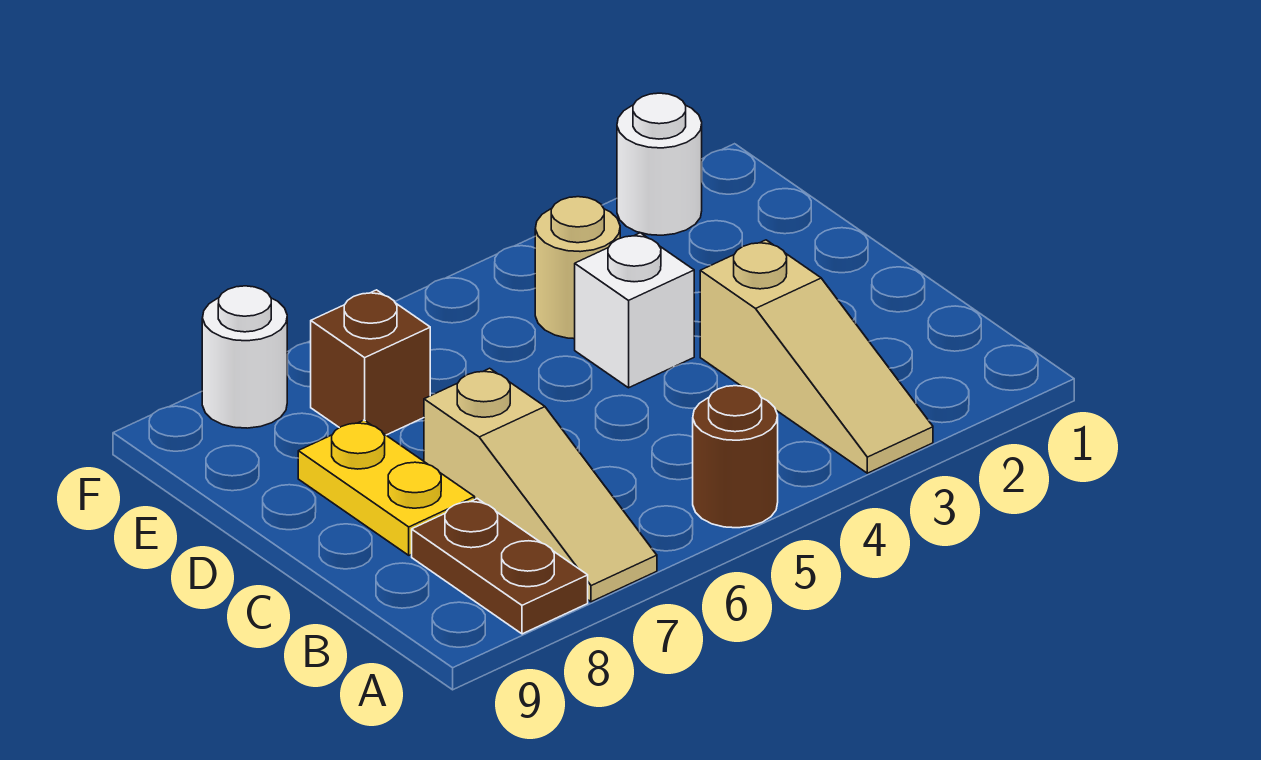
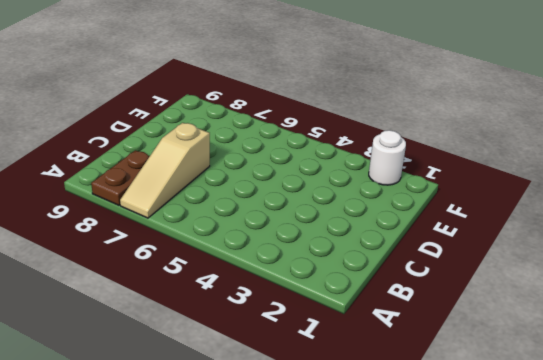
none -> tan slope A3:C3 level 1 top C
none -> brown round brick A5 level 1

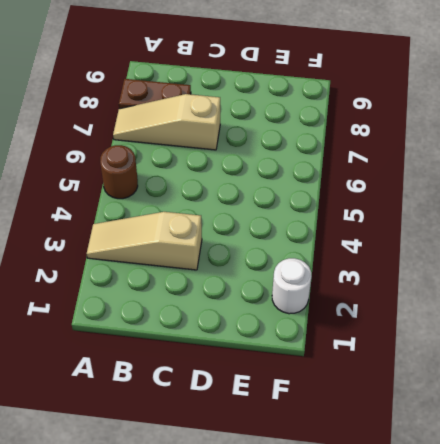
none -> yellow plate C8:D8 level 1
none -> white brick D4 level 1

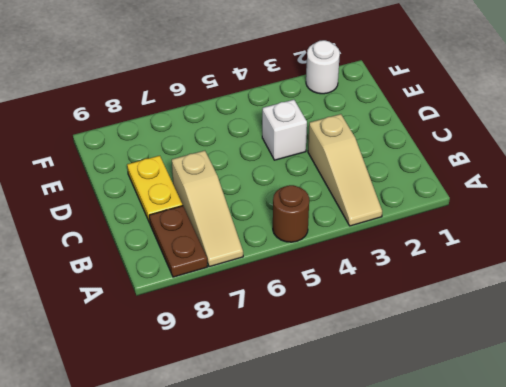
none -> tan round brick E4 level 1
none -> brown brick E7 level 1

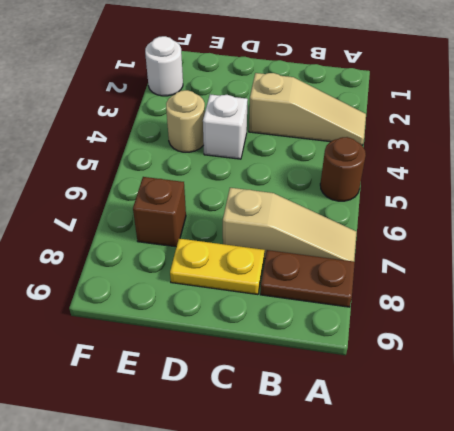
none -> white round brick F8 level 1

